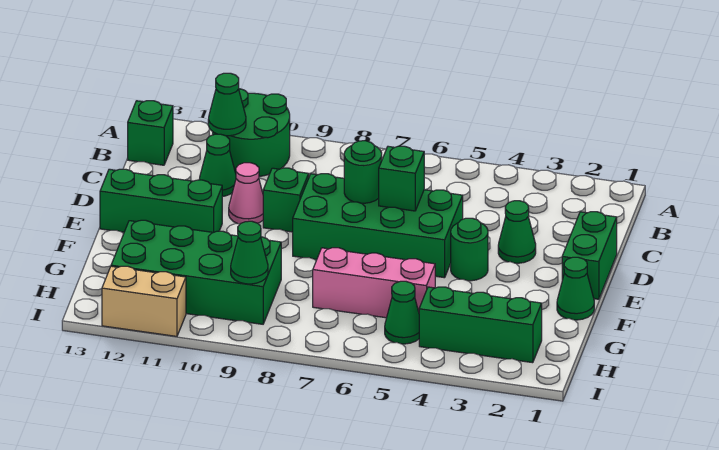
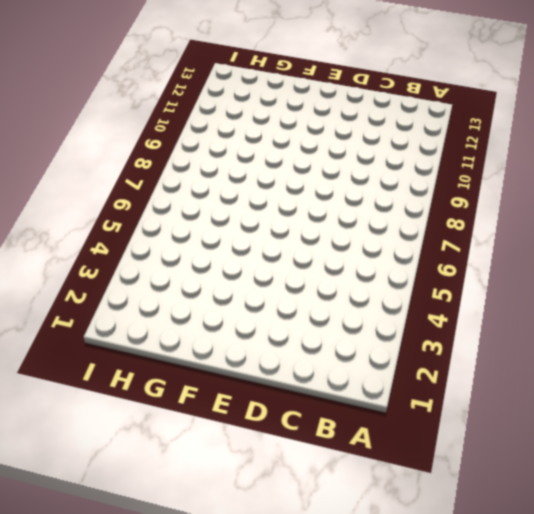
none -> green round brick A10:B11 level 1
none -> green brick B13 level 1
none -> green cone C11 level 1

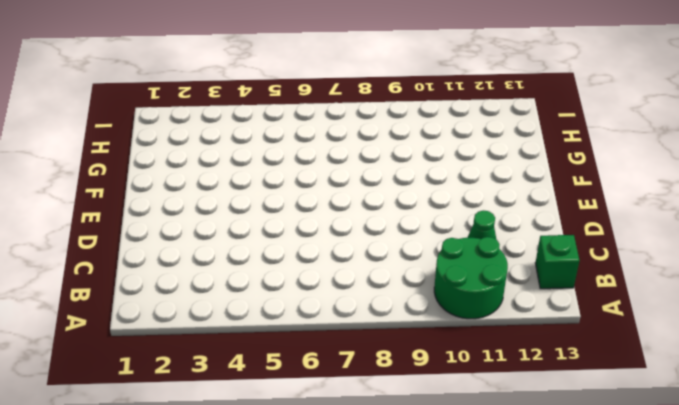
none -> green brick D1:E1 level 1
none -> green cone D3 level 1
none -> green brick D5:E8 level 1

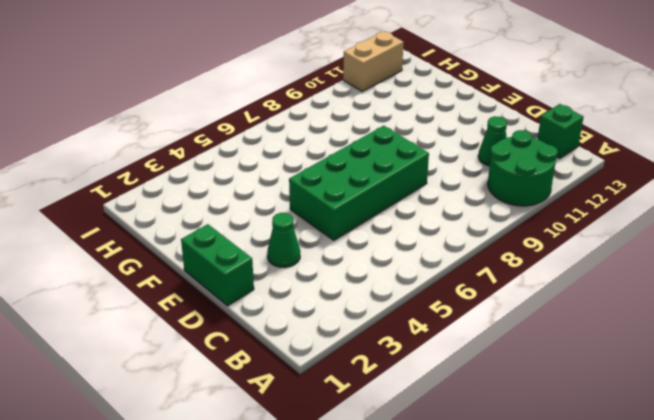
none -> green brick D9 level 1
none -> pink cone D10 level 1
none -> green round brick E4 level 1

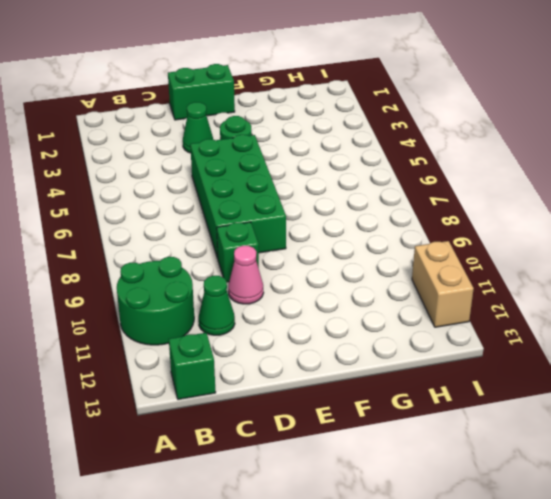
none -> green brick E11:E13 level 1
none -> green cone F1 level 1
none -> pink brick G5:G7 level 1

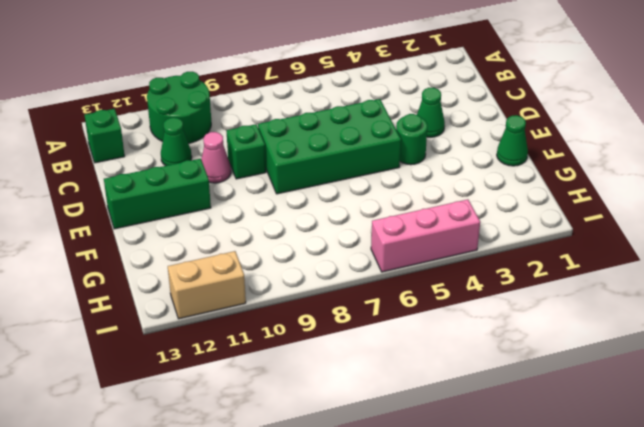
pink brick I4:I6 level 1 -> pink brick G5:G7 level 1
none -> green brick D1:E1 level 1
none -> green brick G9:H12 level 1
none -> green brick H2:H4 level 1

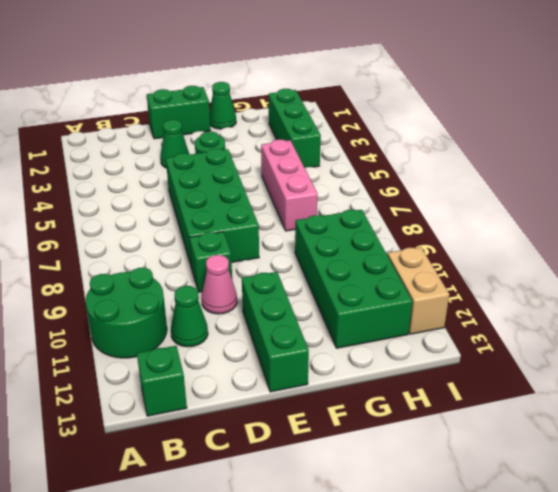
none -> green cone H5 level 1
none -> green cone B11 level 2
none -> green brick D6 level 2

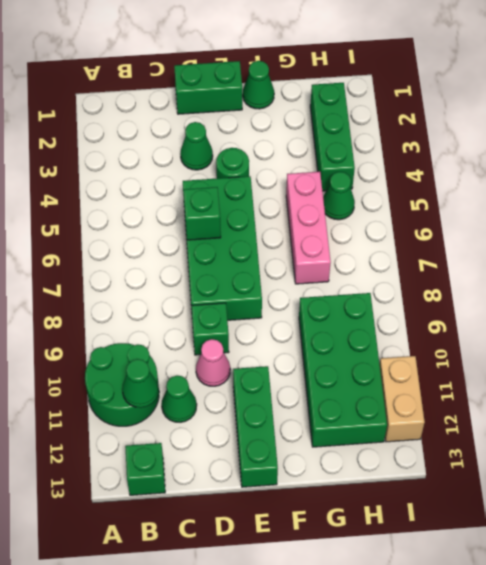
none -> green round brick D7 level 2
none -> green cone H9 level 2

